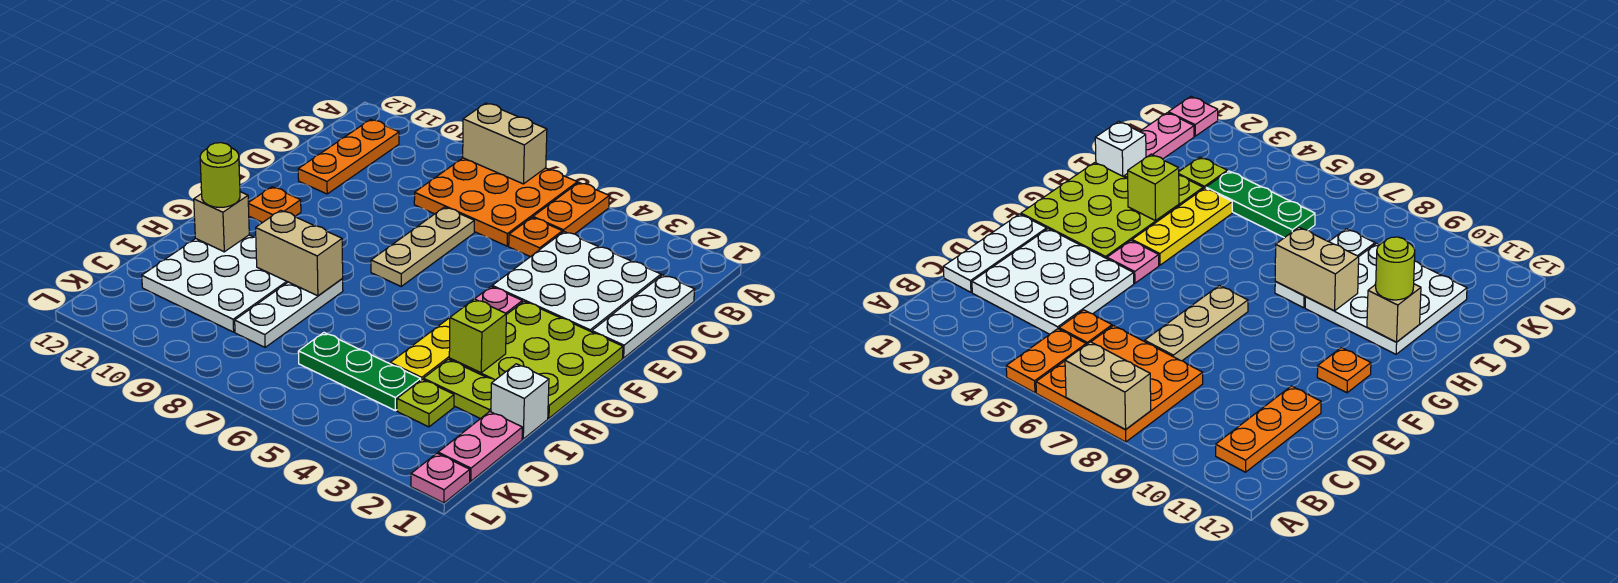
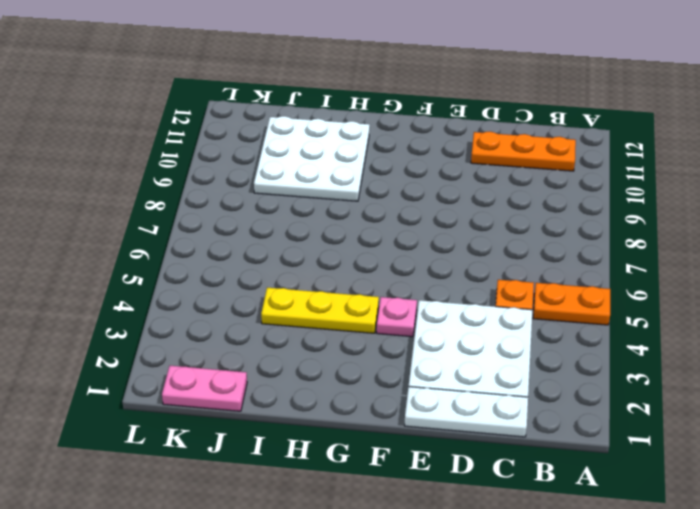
none -> orange plate A6:C8 level 1
none -> tan plate D7:F7 level 1
none -> lime plate F1:H3 level 1

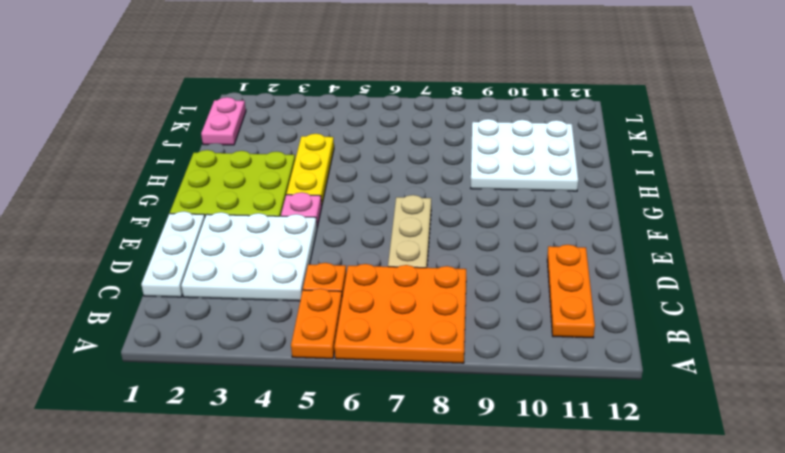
none -> orange plate F11 level 1
none -> white plate H8:J8 level 1
none -> white brick I1 level 1

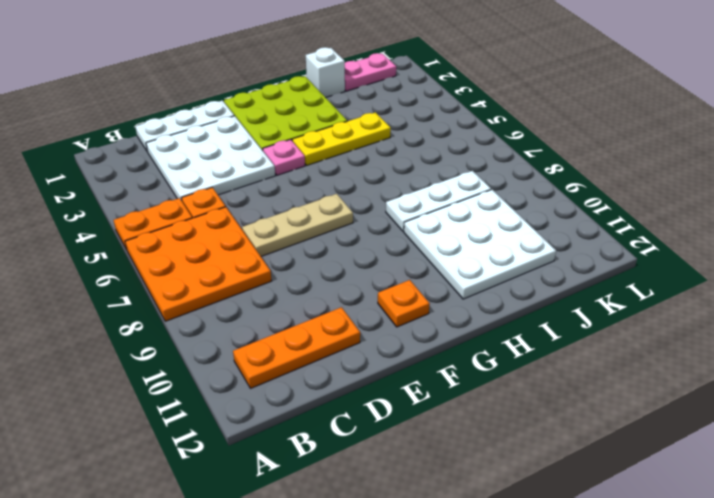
none -> lime plate I2:I3 level 1
none -> lime plate J3 level 1
none -> green plate J4:J6 level 1

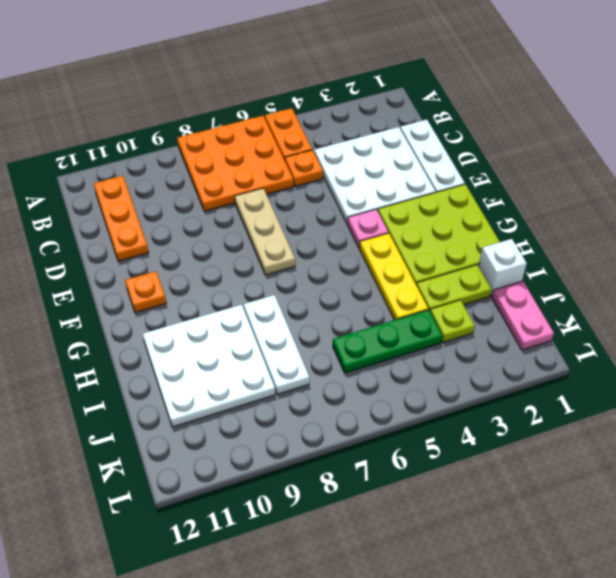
none -> pink plate L1 level 1
none -> tan brick A7:A8 level 2
none -> lime brick H3 level 2

